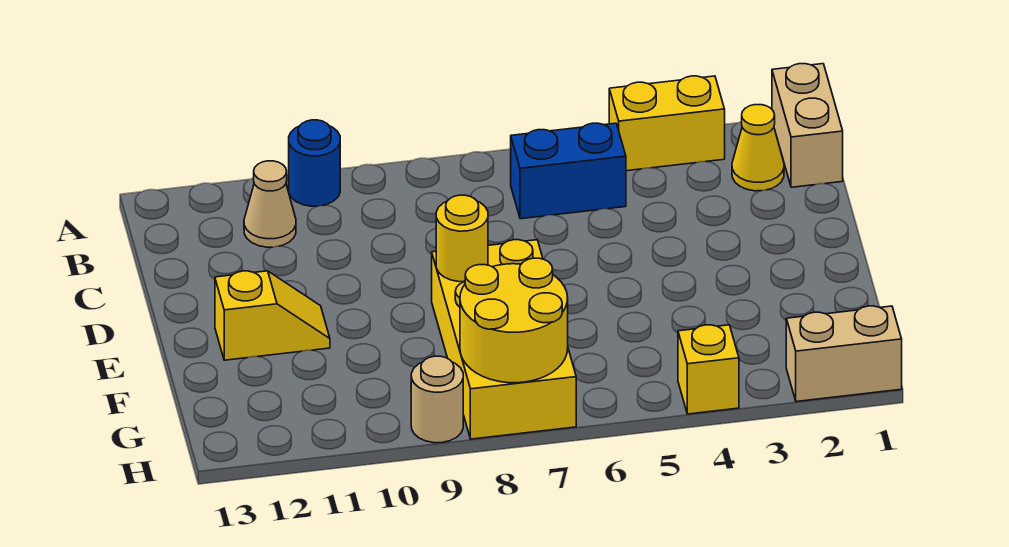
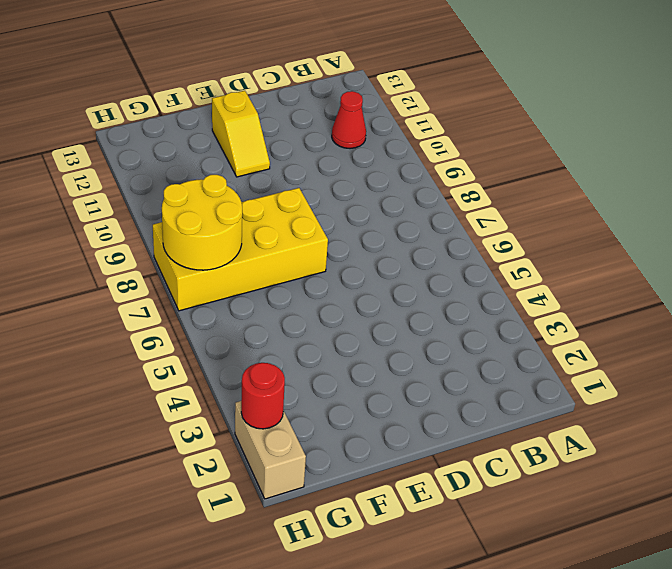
red cone B11 level 1 -> tan cone B11 level 1
red round brick H2 level 2 -> none
none -> tan brick A1:B1 level 1
none -> yellow brick A3:A4 level 1
none -> blue round brick A10 level 1

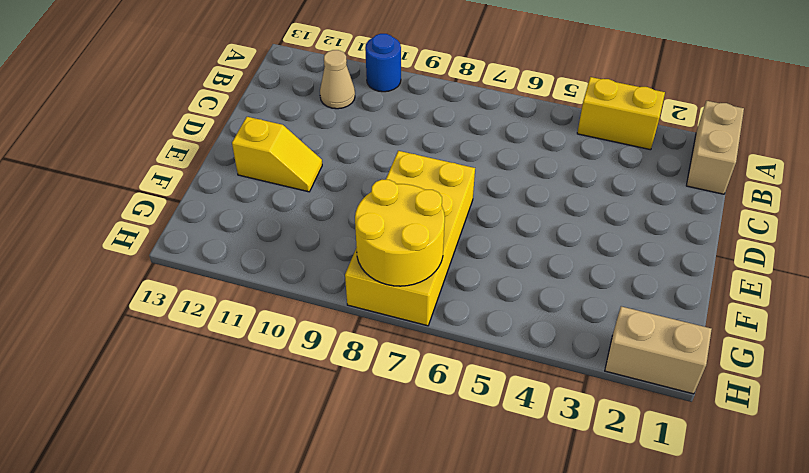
none -> yellow cone B2 level 1
none -> blue brick B5:B6 level 1
none -> yellow brick H4 level 1

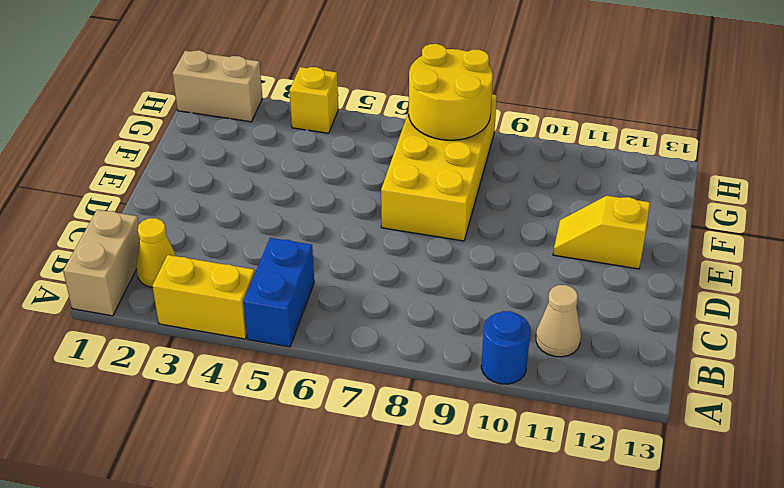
blue brick A5:B5 level 1 -> blue brick B5:B6 level 1
none -> tan round brick H9 level 1
none -> yellow round brick E8 level 2

